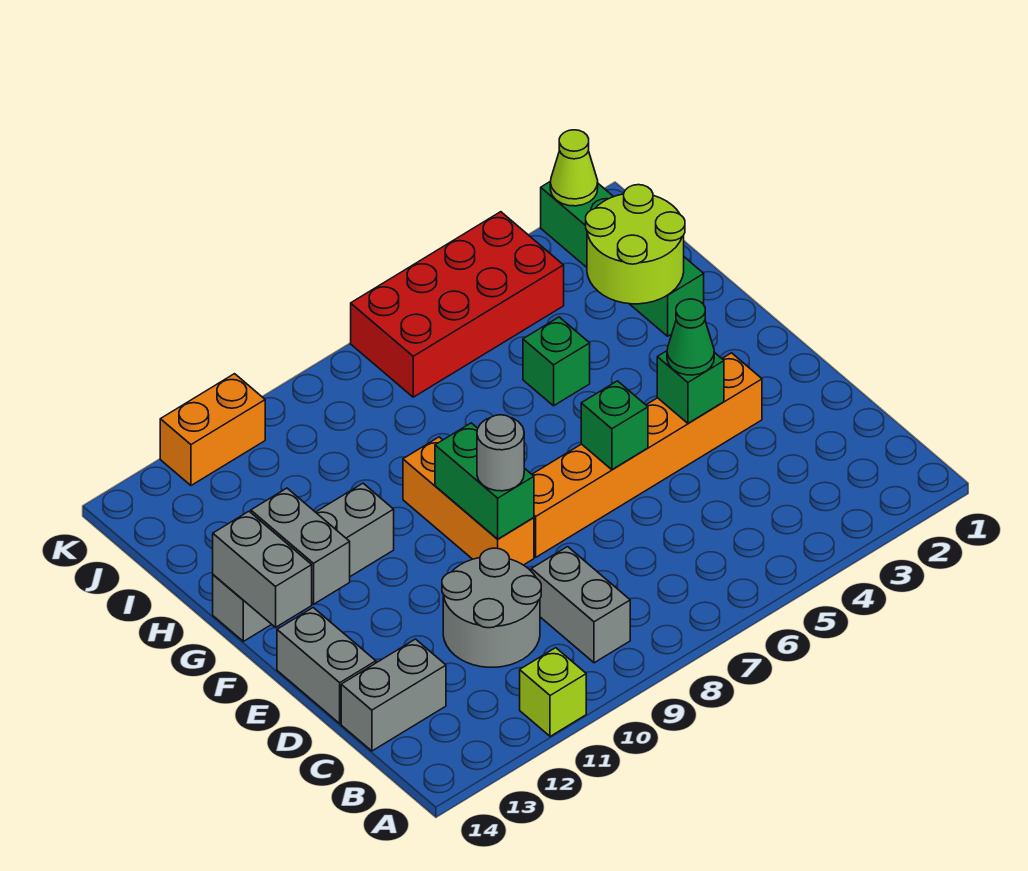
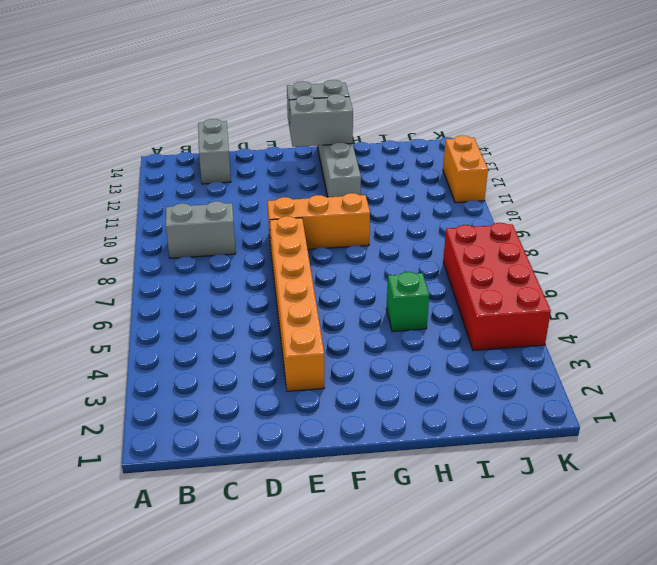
none -> lime brick A11 level 1
none -> grey round brick C10:D11 level 1
none -> grey brick D14:E14 level 1

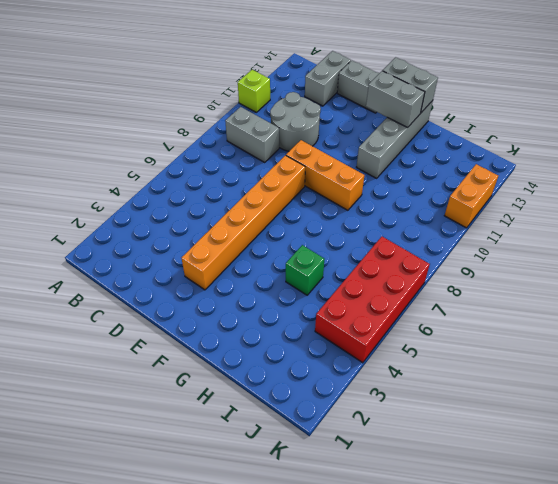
none -> green brick H2:K2 level 1
none -> green brick E4 level 2
none -> green brick E6 level 2

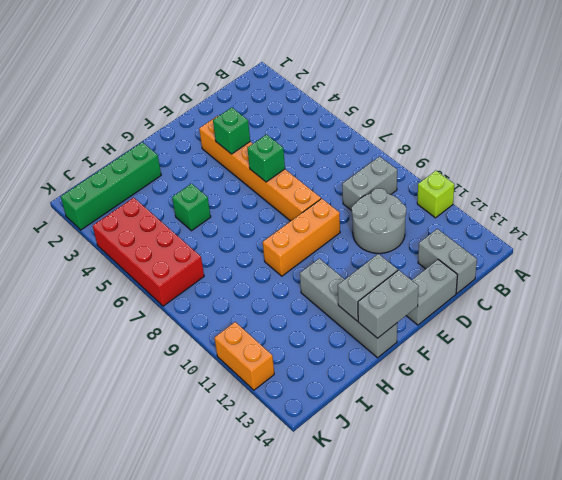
none -> green brick E9:F9 level 2
none -> lime round brick H2:I3 level 2
none -> lime cone K2 level 2

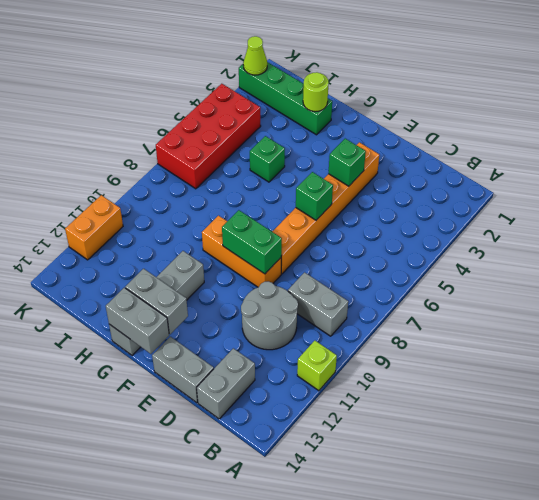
lime round brick H2 level 2 -> lime round brick H2:I3 level 2
none -> green cone E4 level 3
none -> grey round brick E9 level 3

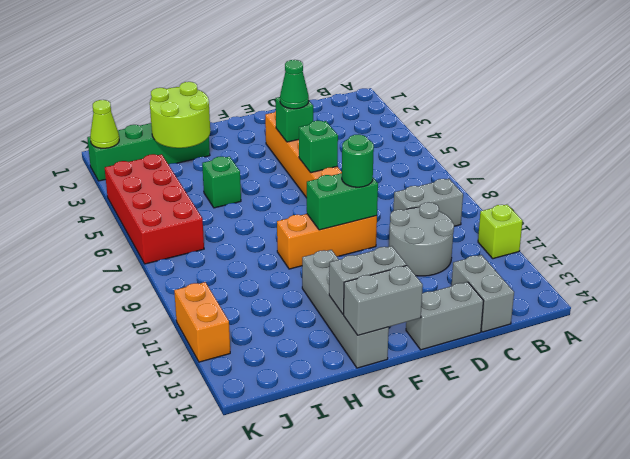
green round brick E9 level 3 -> grey round brick E9 level 3

